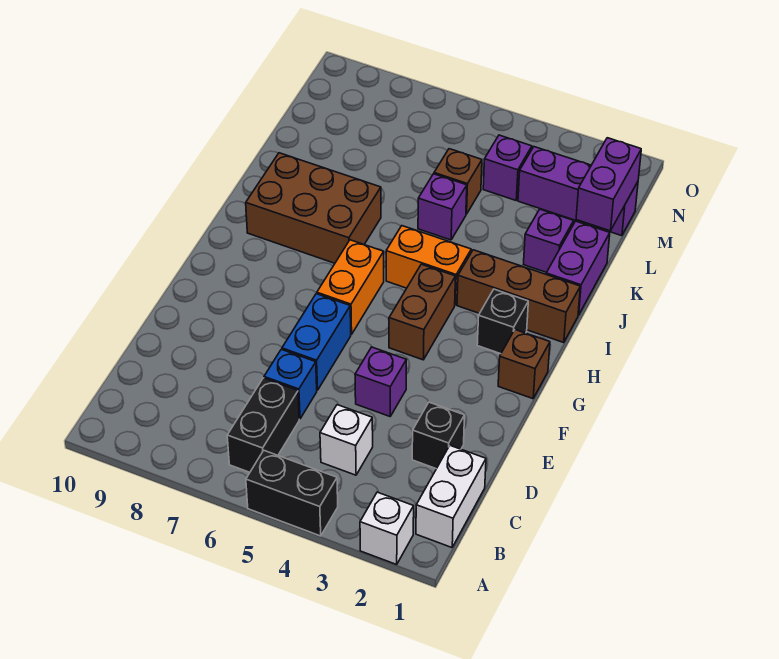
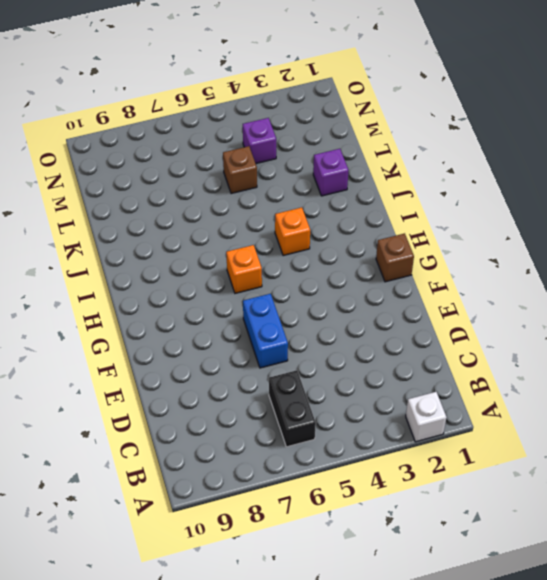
orange brick H6 level 1 -> orange brick G6:H6 level 1
orange brick I4 level 1 -> orange brick I4:I5 level 1
none -> black brick A4:A5 level 1
none -> white brick B1:C1 level 1
none -> white brick C4 level 1

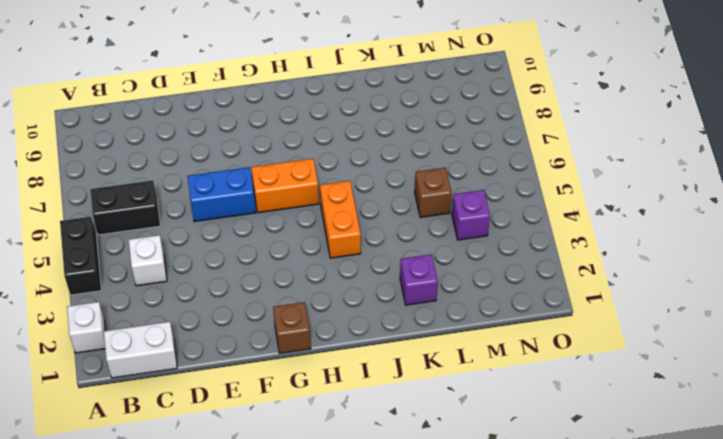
none -> black brick D2 level 1
none -> blue brick D6 level 1
none -> purple brick E4 level 1

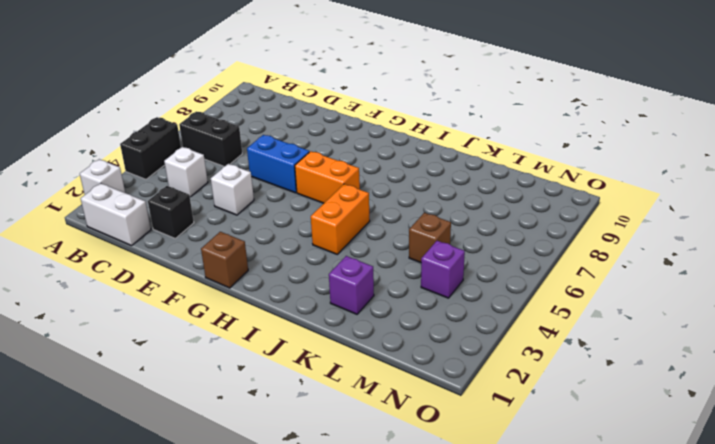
white brick E4 level 1 -> purple brick E4 level 1
none -> blue brick D6 level 1
none -> brown brick G4:H4 level 1
none -> black brick H2 level 1

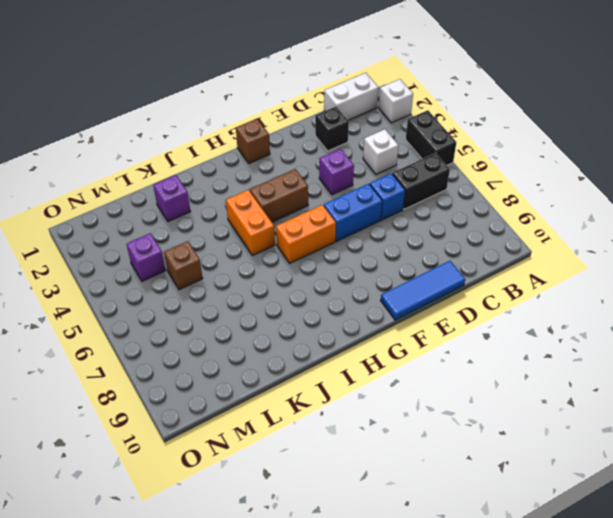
blue tile D10:F10 level 1 -> none
none -> black brick H2 level 1
none -> brown brick I1:I3 level 1
none -> brown brick I7:J9 level 1

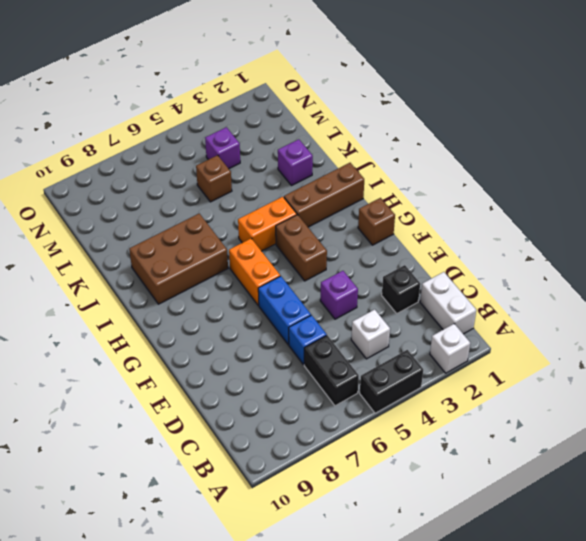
none -> black brick H2 level 1
none -> purple brick J1:K1 level 1
none -> purple brick K5 level 1

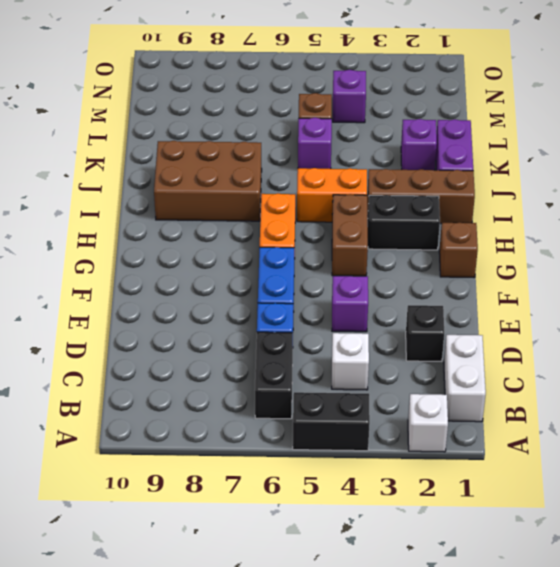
black brick H2:H3 level 1 -> black brick H2 level 1
none -> purple brick M1:M3 level 1
none -> purple brick L1:M1 level 2

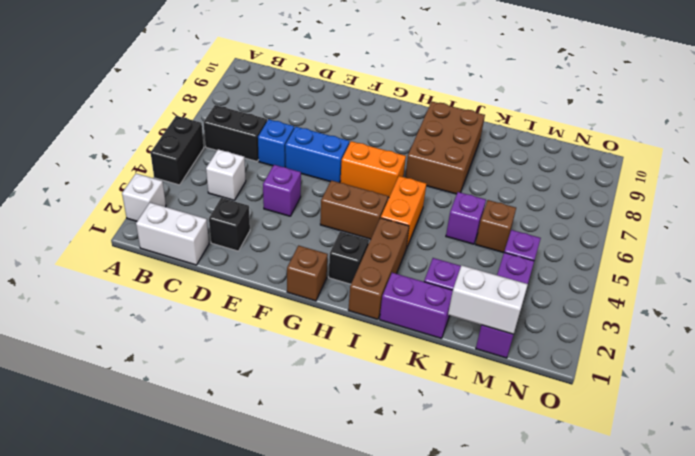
white brick L1:M1 level 2 -> purple brick L1:M1 level 2

